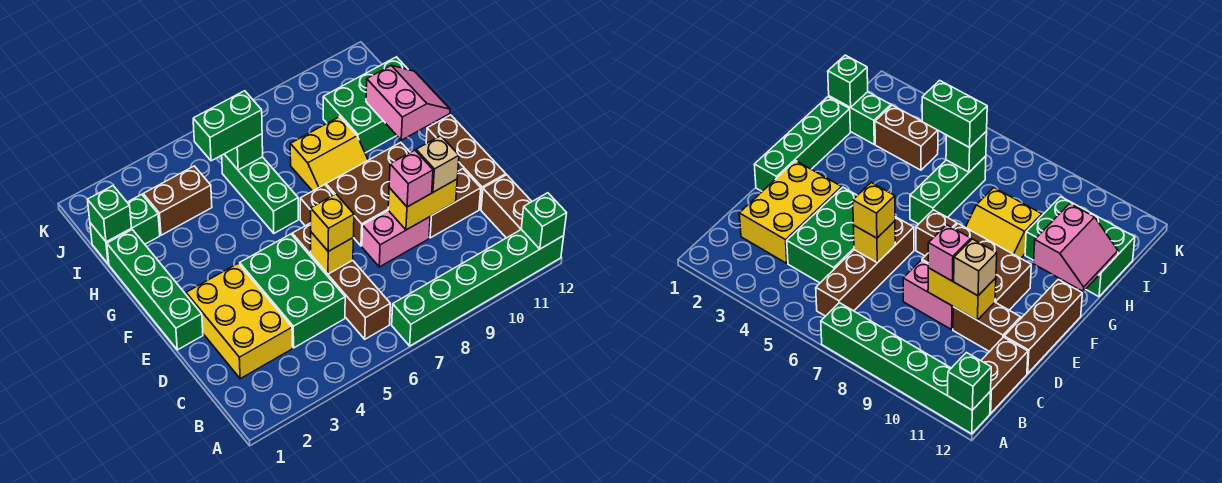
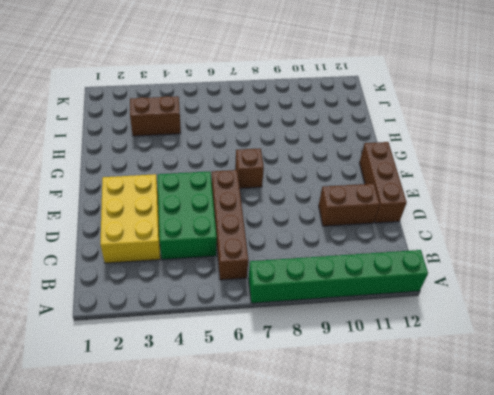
none -> brown brick B12:C12 level 1
none -> pink brick D8:D9 level 1
none -> green brick E1:H1 level 1

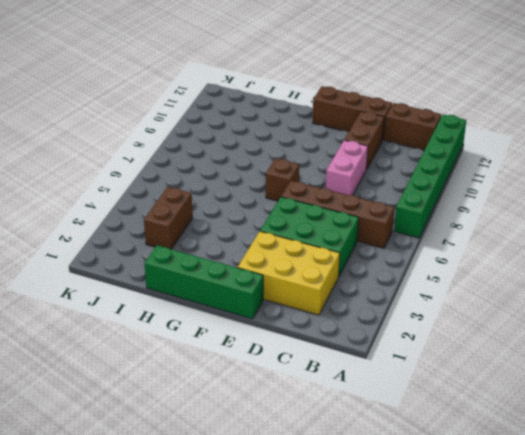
none -> brown brick E8:F10 level 1
none -> green brick G6:I6 level 1
none -> yellow slope G8:H9 level 1 top H

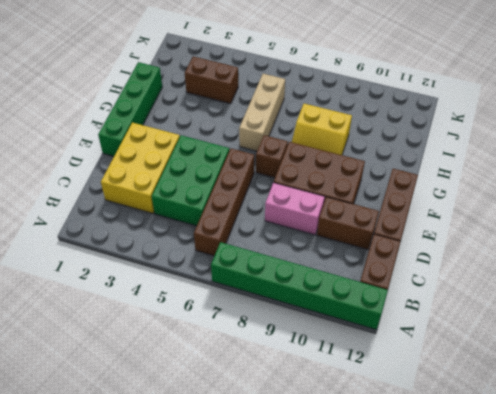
tan brick G6:I6 level 1 -> green brick G6:I6 level 1
none -> green brick H10:I12 level 1
none -> green brick I1:I2 level 1
none -> green brick A12 level 2

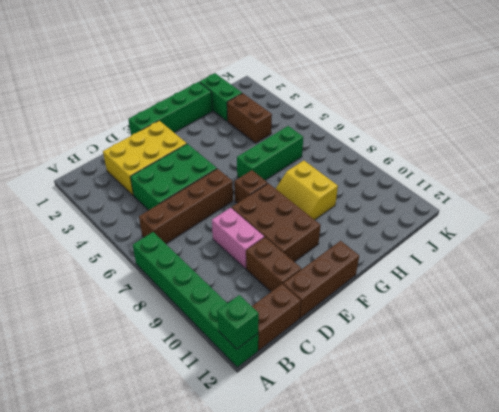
none -> green brick H10:I12 level 1
none -> yellow brick D6 level 2
none -> yellow brick D9:D10 level 2

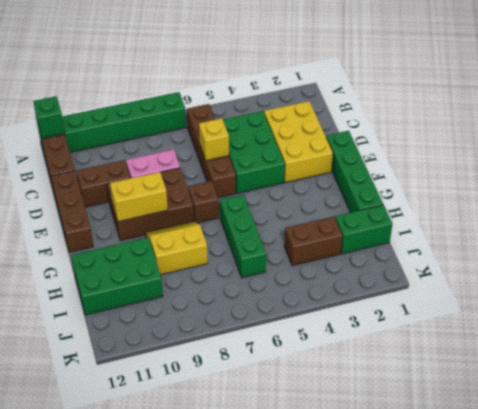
yellow brick F9:F10 level 2 -> yellow brick D9:D10 level 2
none -> pink slope G11:H12 level 2 top 11
none -> green brick I1 level 2
none -> green brick I6 level 2

